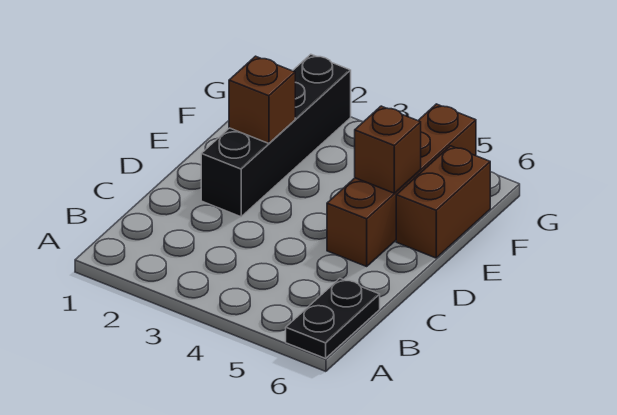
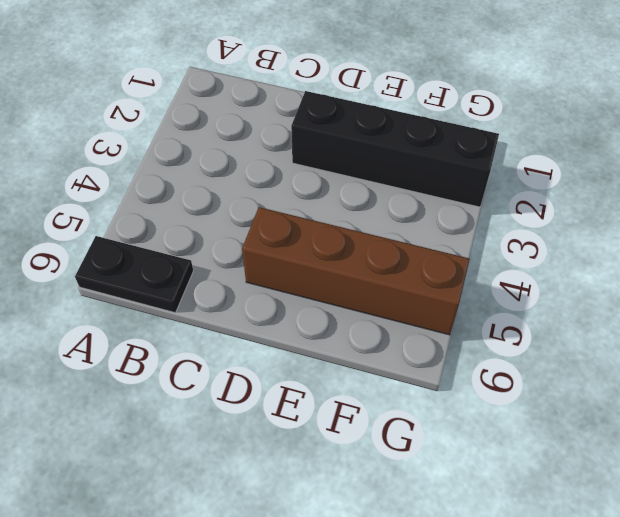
none -> brown brick E6:F6 level 1
none -> brown brick E2 level 2

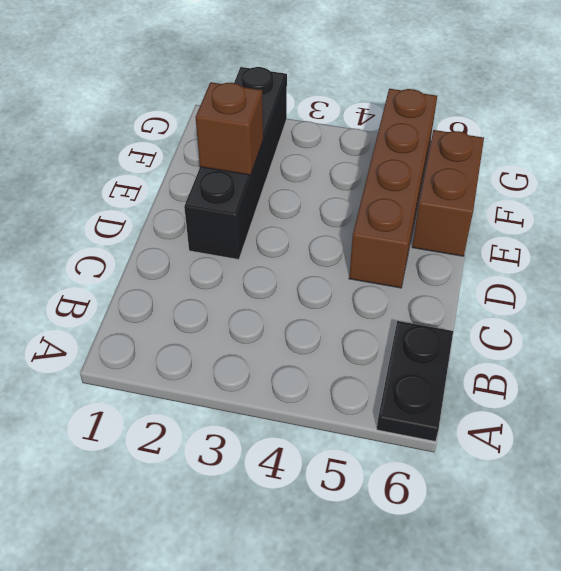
none -> brown brick E5 level 2

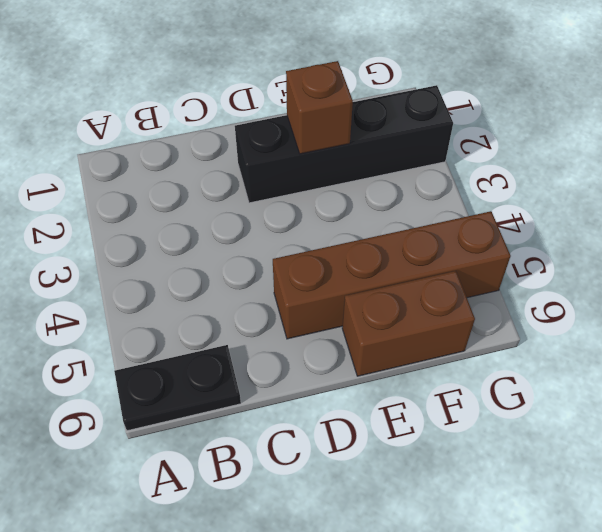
none -> brown brick E5 level 2

